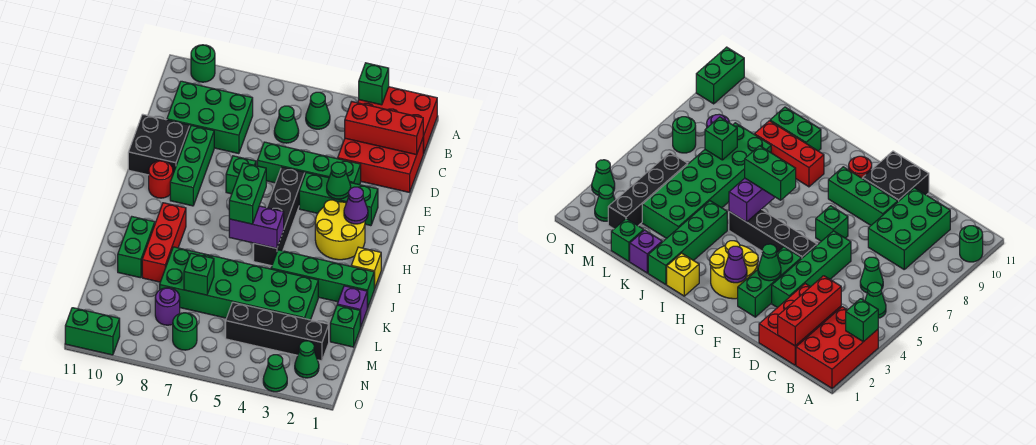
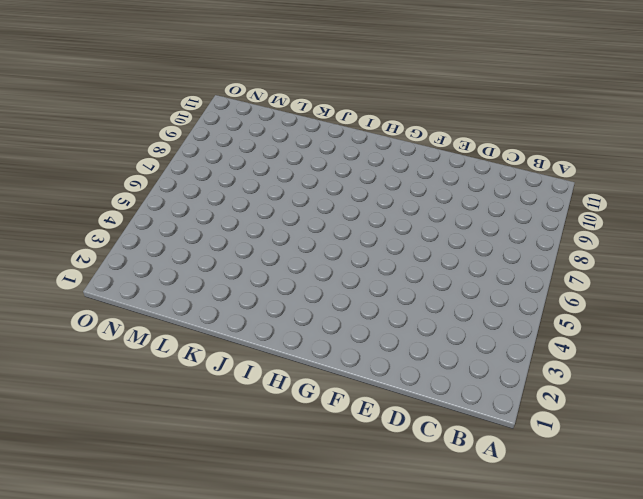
none -> red brick A1:B3 level 1
none -> green round brick A10 level 1
none -> green cone B5 level 1
none -> red brick C1:D3 level 1

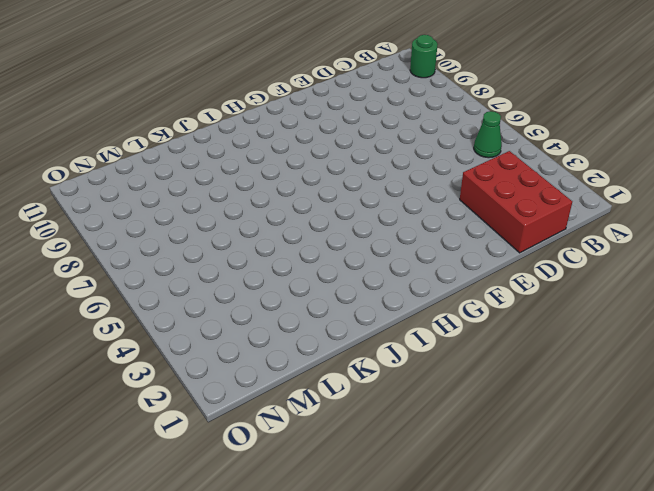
none -> red brick A1:B3 level 1
none -> green cone C6 level 1
none -> green brick C8:D10 level 1
none -> green brick E3:E6 level 1

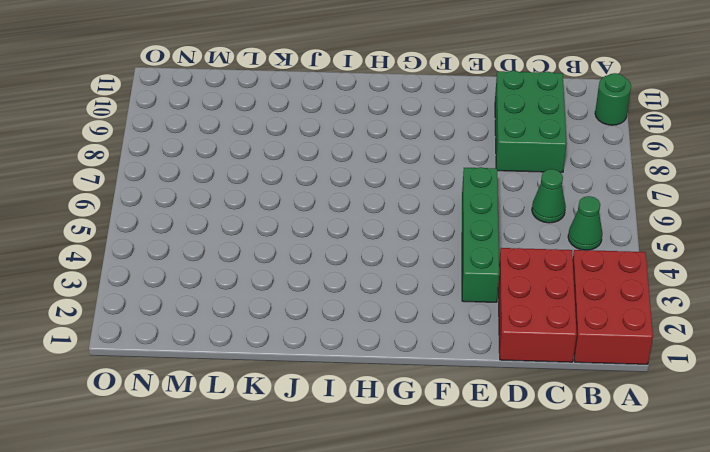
none -> green brick E9:G9 level 1
none -> black brick E10:F11 level 1
none -> green brick F2:F4 level 1
none -> black brick F5:I5 level 1

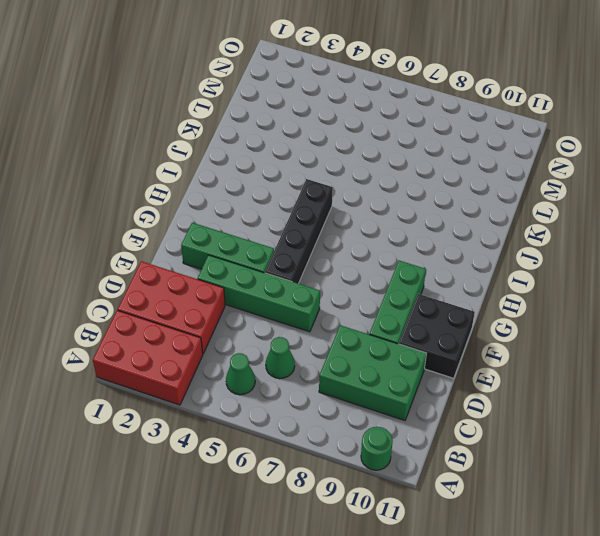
none -> green brick F7 level 1
none -> yellow round brick G2:H3 level 1
none -> red round brick G10 level 1
none -> yellow brick I1 level 1

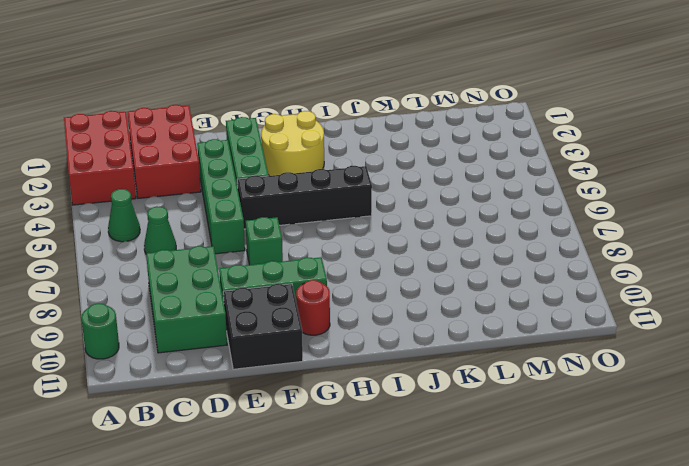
none -> yellow brick I1 level 1
none -> red brick I9:K9 level 1
none -> green brick J1:J4 level 1
none -> green brick J10:K10 level 1

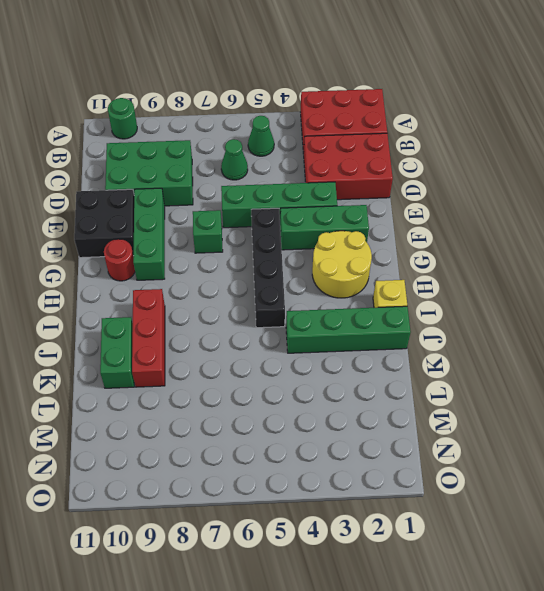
none -> purple brick K1 level 1
none -> green brick K3:L8 level 1
none -> green brick L1 level 1
none -> black brick M2:M5 level 1

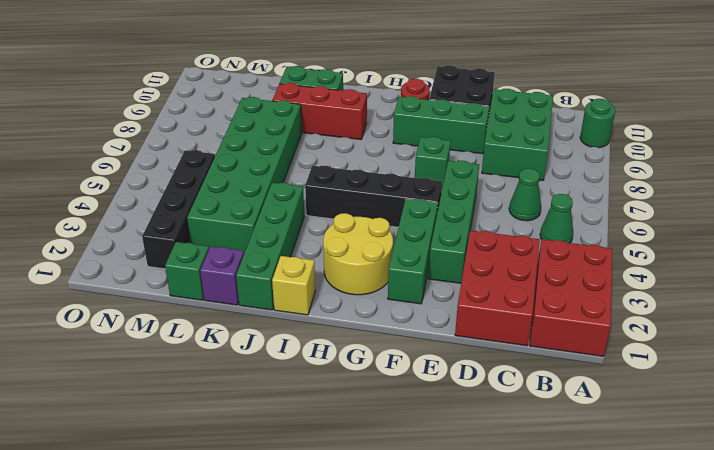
none -> purple round brick M8 level 1
none -> green cone N2 level 1
none -> green round brick N7 level 1
none -> green cone O3 level 1

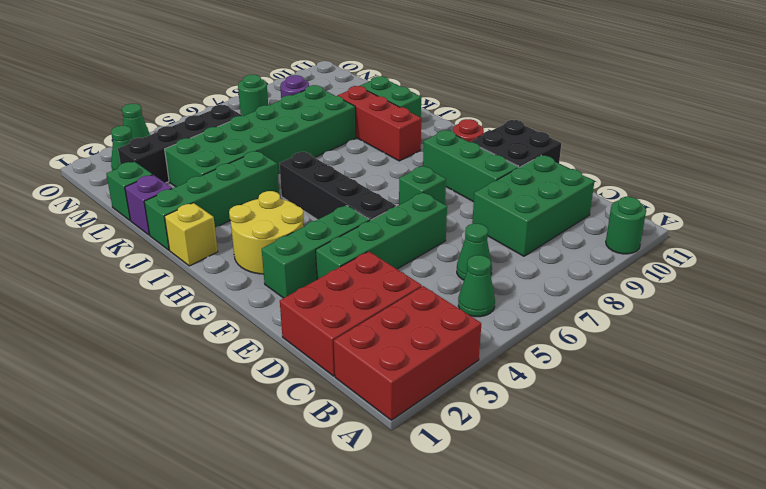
none -> green brick O10:O11 level 1
none -> green brick A3 level 2
none -> red brick C1:C3 level 2
none -> green cone F3 level 2

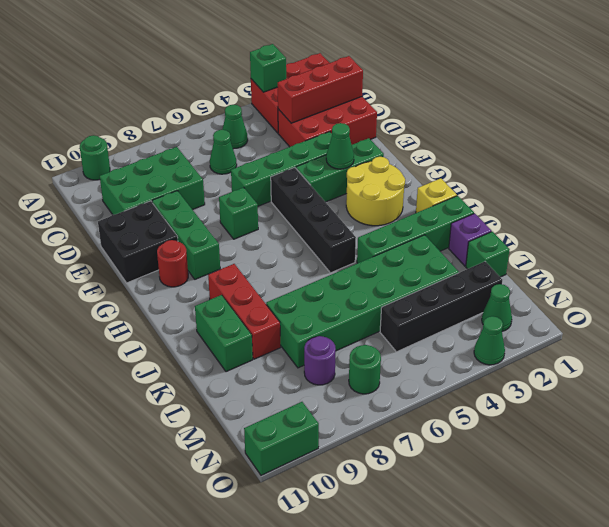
none -> purple cone G2 level 2
none -> purple brick I5:I6 level 2
none -> green brick L7 level 2
none -> green brick H6:I6 level 3

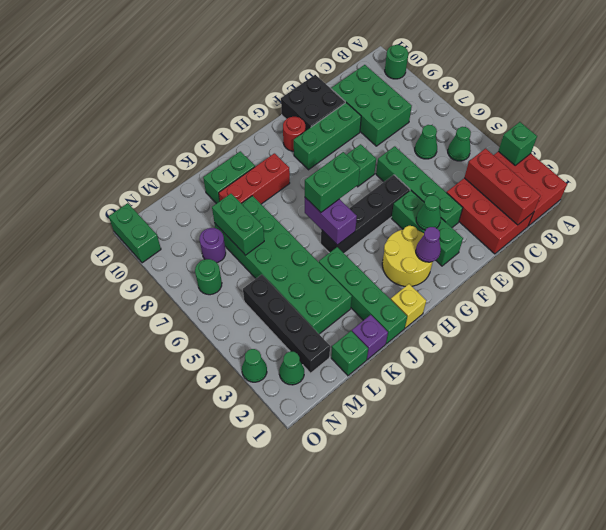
green brick L7:L8 level 2 -> green brick L7 level 2

